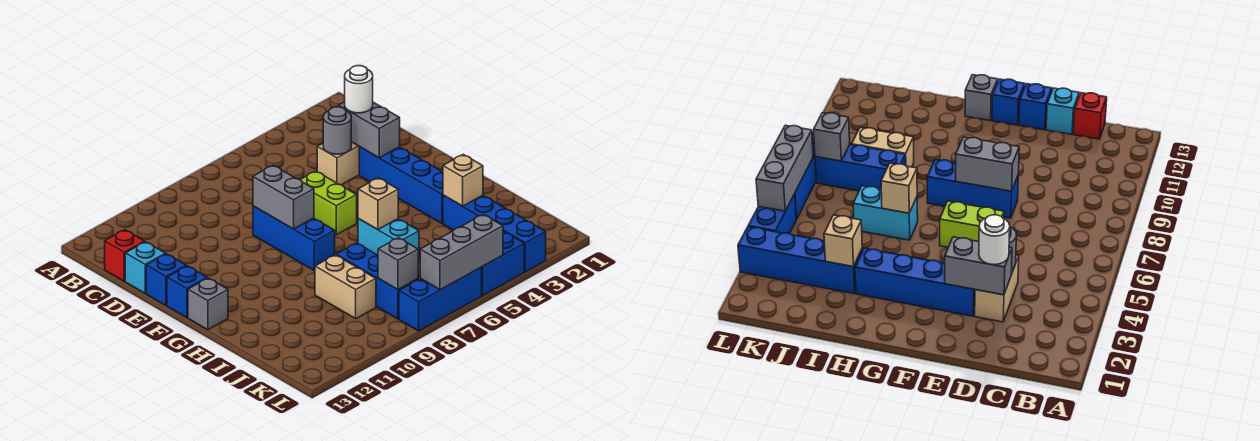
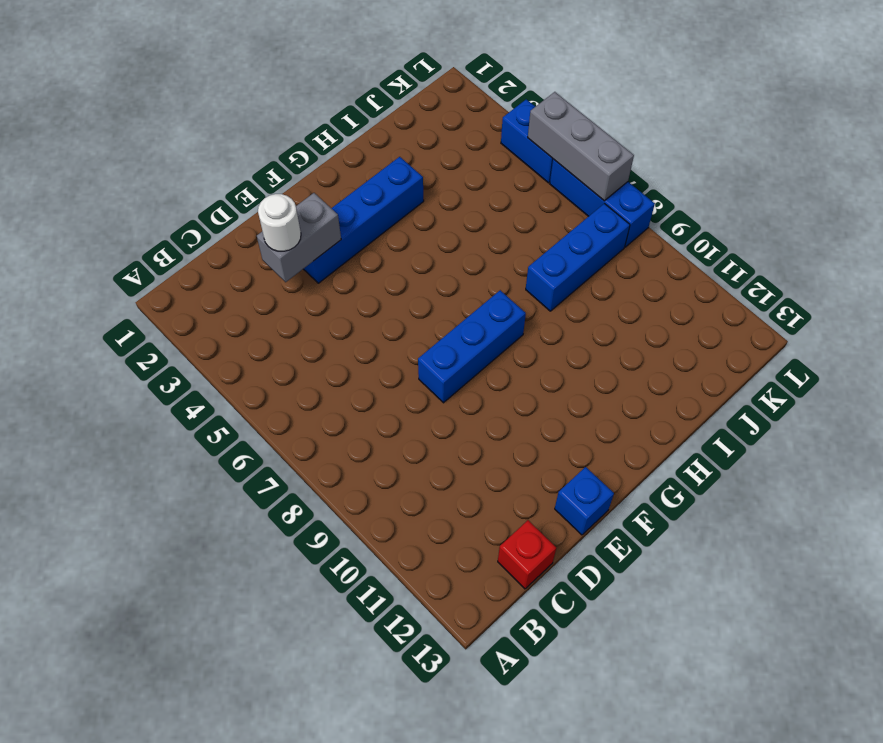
none -> tan brick D3:D4 level 1
none -> cyan brick D13 level 1
none -> lime brick E6:F6 level 1

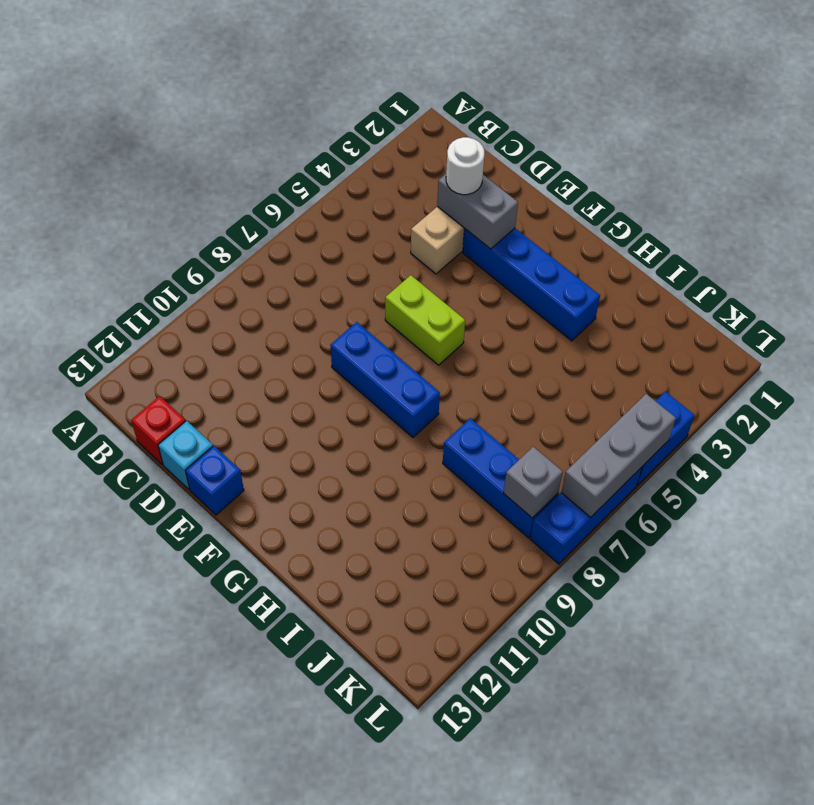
none -> blue brick F13 level 1
none -> grey brick G13 level 1
none -> cyan brick H6:I6 level 1

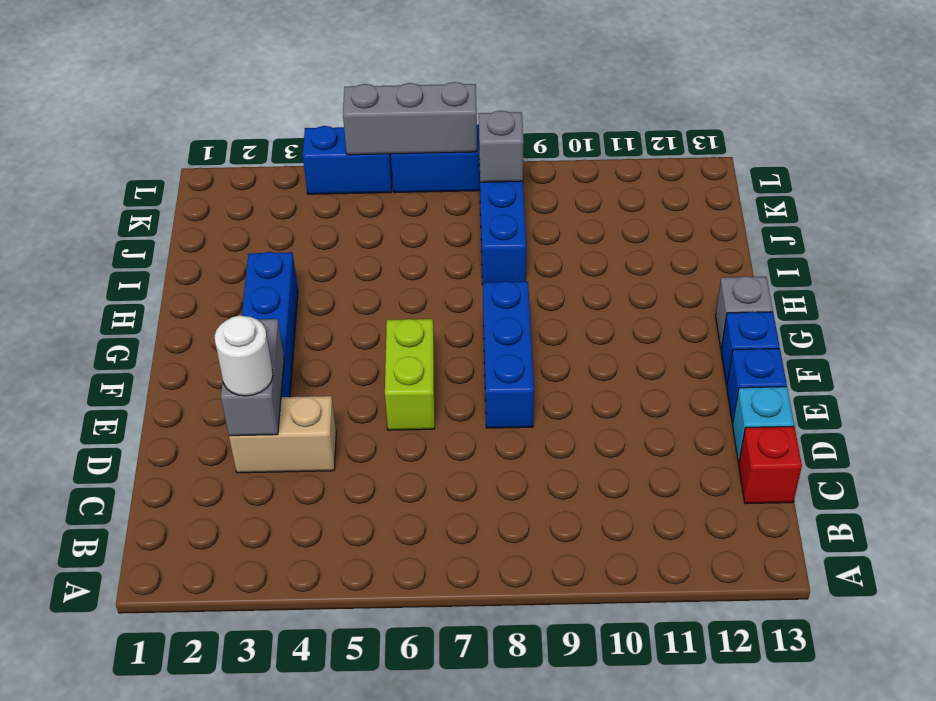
none -> cyan brick H6:I6 level 1
none -> blue brick I3:L3 level 1
none -> tan brick I9:J9 level 1

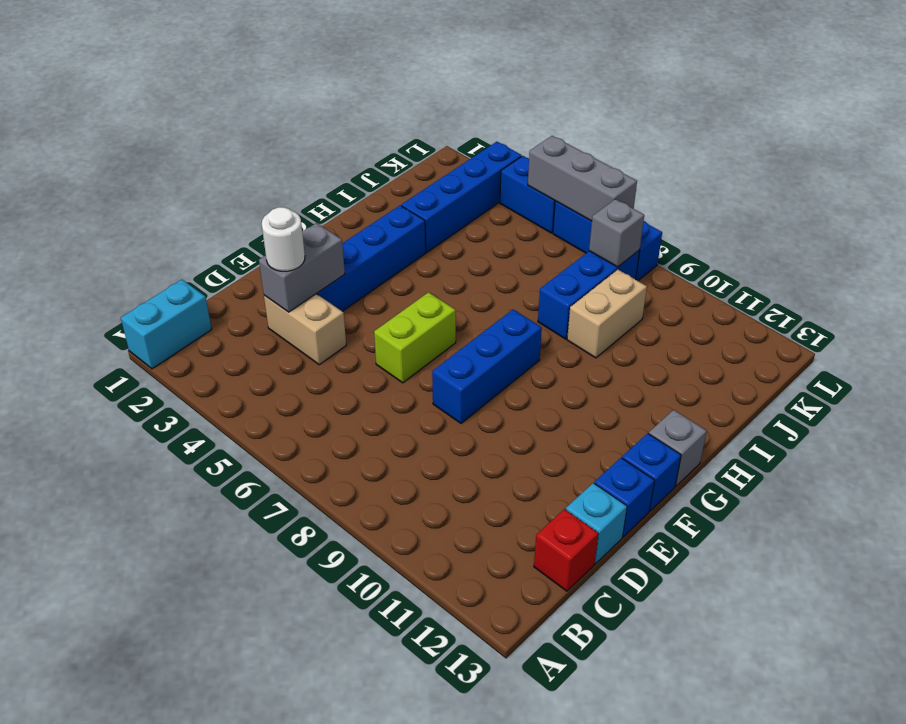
cyan brick A1:B1 level 1 -> cyan brick H6:I6 level 1
none -> grey round brick D4 level 2
none -> grey brick E8:F8 level 2
none -> tan brick H6 level 2

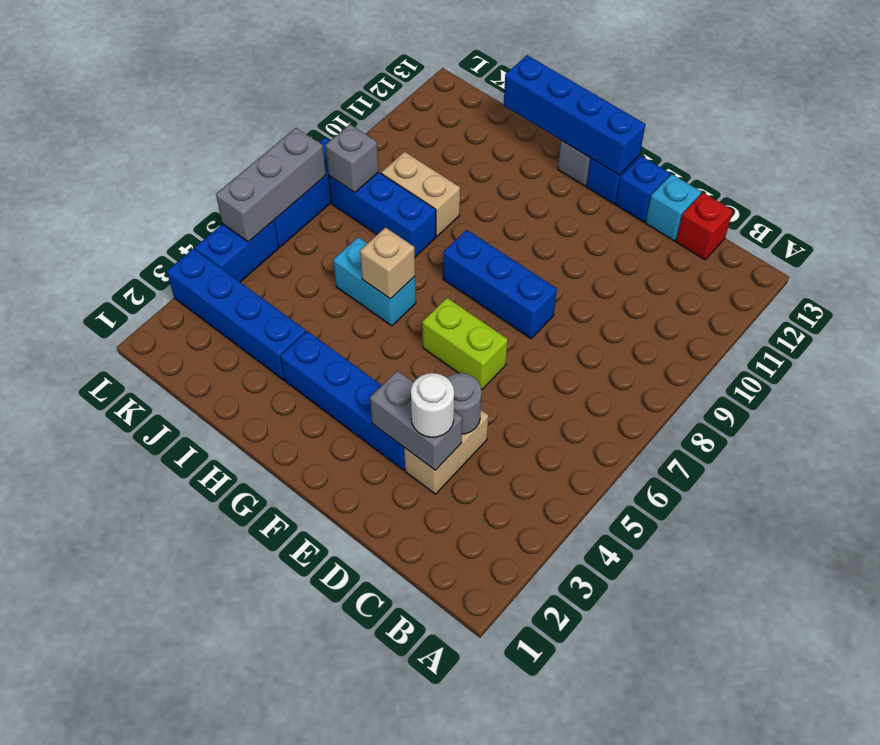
blue brick F13:I13 level 2 -> none
none -> grey brick E8:F8 level 2
none -> tan brick I3 level 2

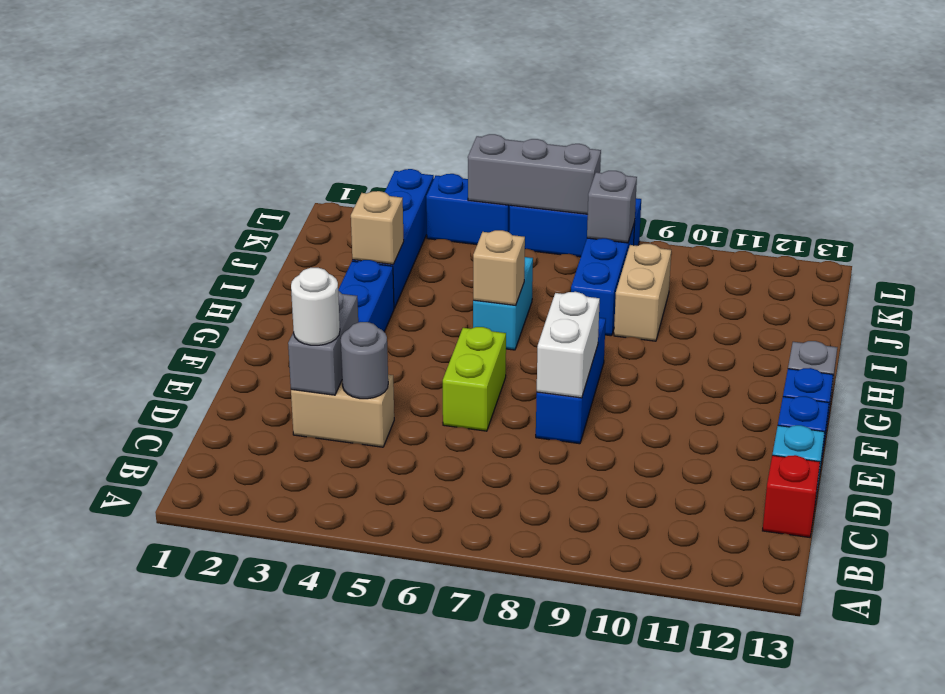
white brick E8:F8 level 2 -> grey brick E8:F8 level 2

